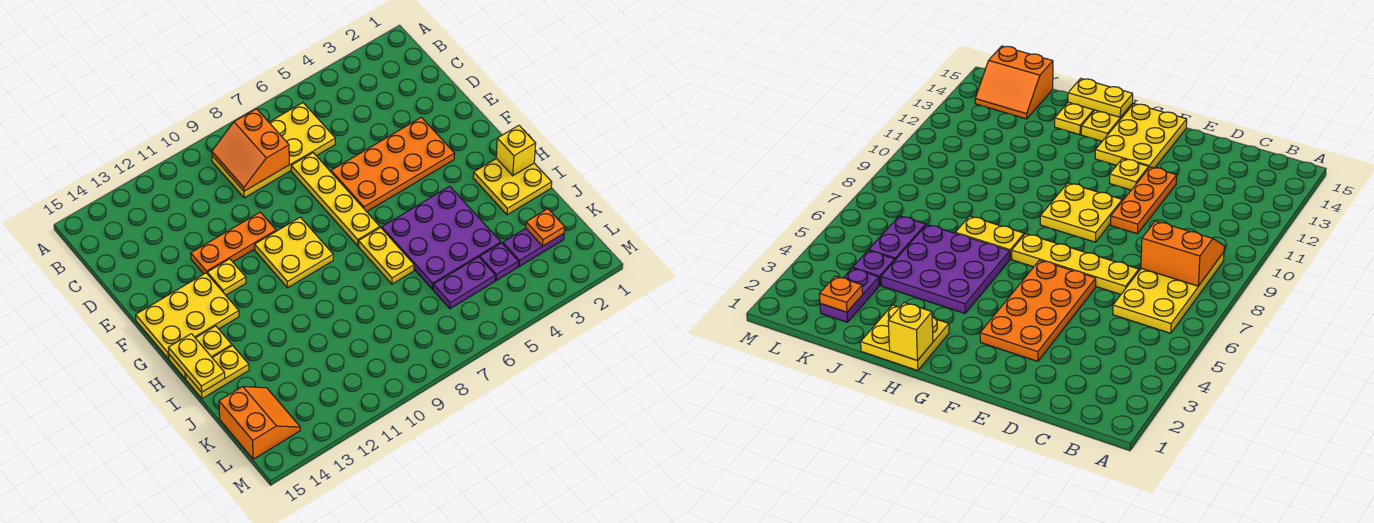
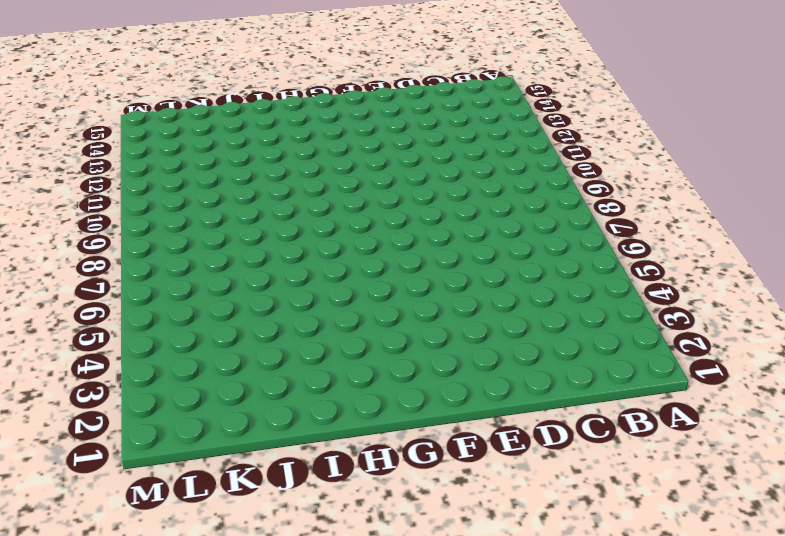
none -> yellow plate B6:C9 level 1
none -> yellow plate D7:G7 level 1
none -> orange plate E3:F6 level 1

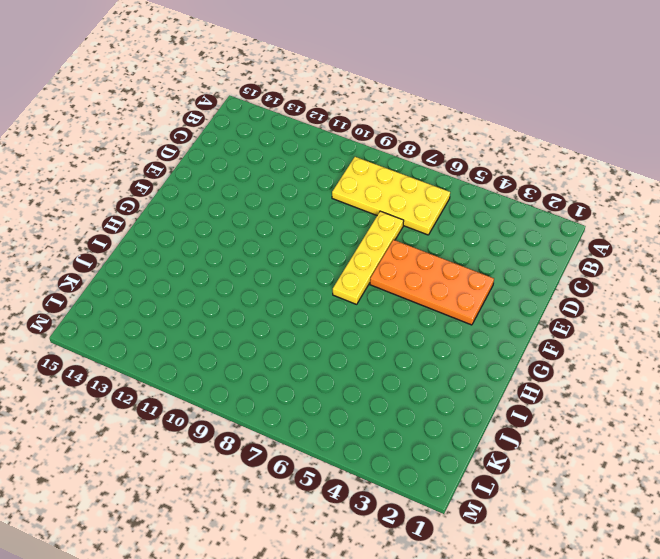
none -> orange plate E10:E12 level 1
none -> yellow plate F9:G10 level 1
none -> yellow plate F12 level 1

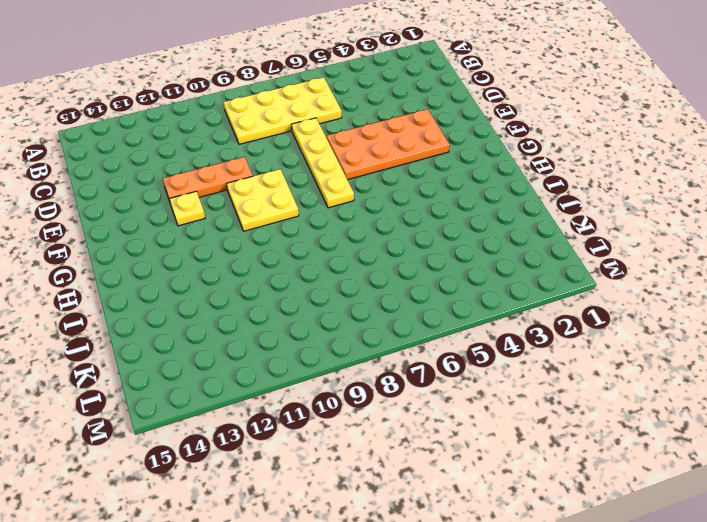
none -> yellow plate F13:G15 level 1
none -> yellow plate H1:I2 level 1
none -> purple plate H4:J6 level 1

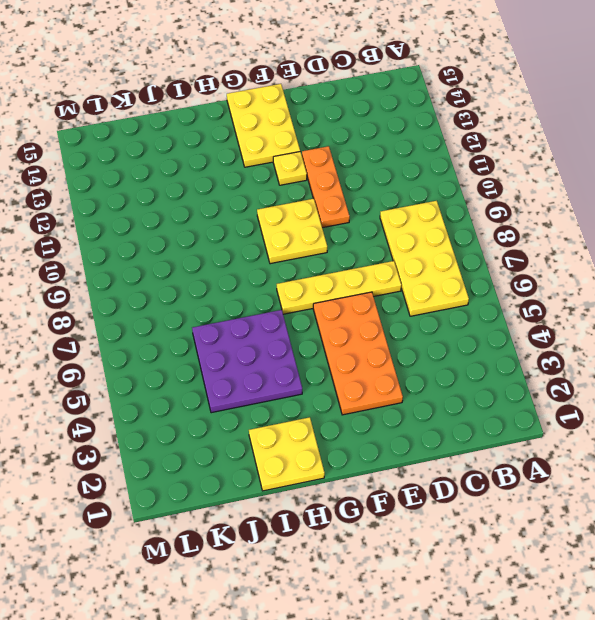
none -> yellow plate H7:I7 level 1
none -> yellow plate H14:H15 level 1
none -> yellow plate I14:I15 level 1

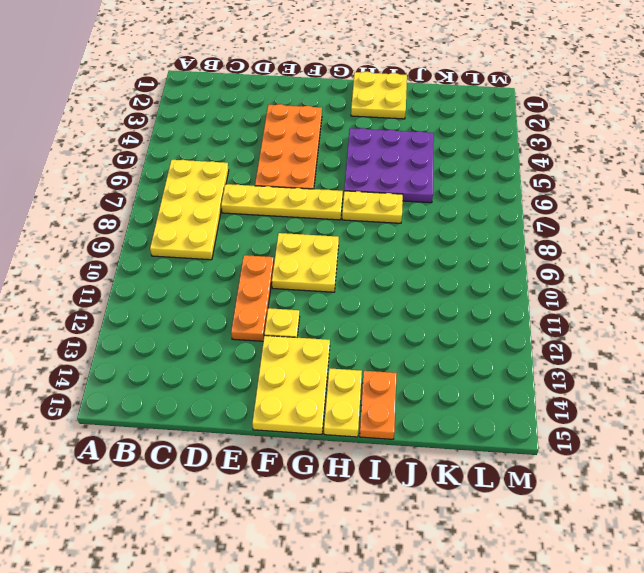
orange plate I14:I15 level 1 -> yellow plate I14:I15 level 1
none -> purple plate K2:K3 level 1
none -> purple plate K4 level 1
none -> purple plate K5:K6 level 1

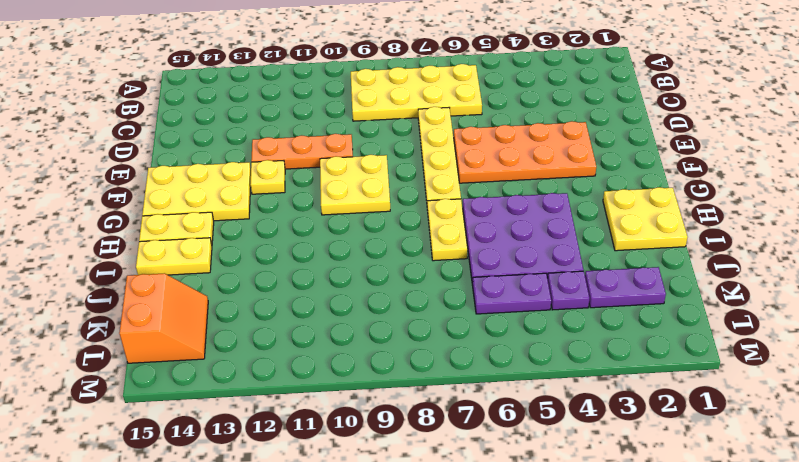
none -> orange slope B8:C9 level 2 top 8
none -> yellow brick H1 level 2
none -> yellow plate H15:I15 level 2

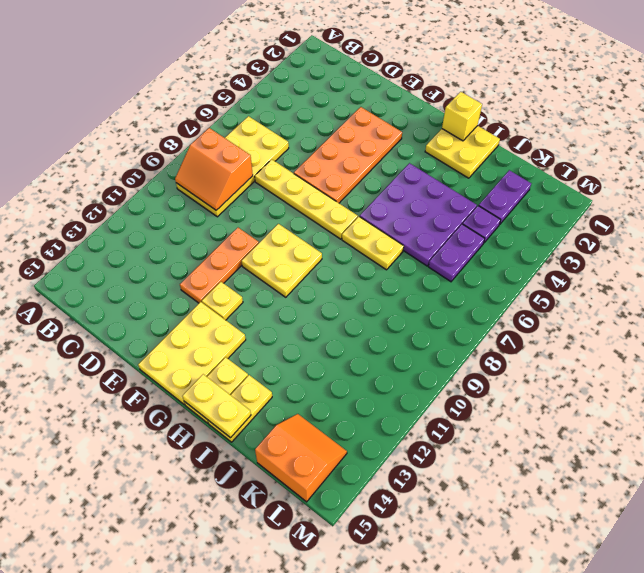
none -> orange plate K2 level 2

